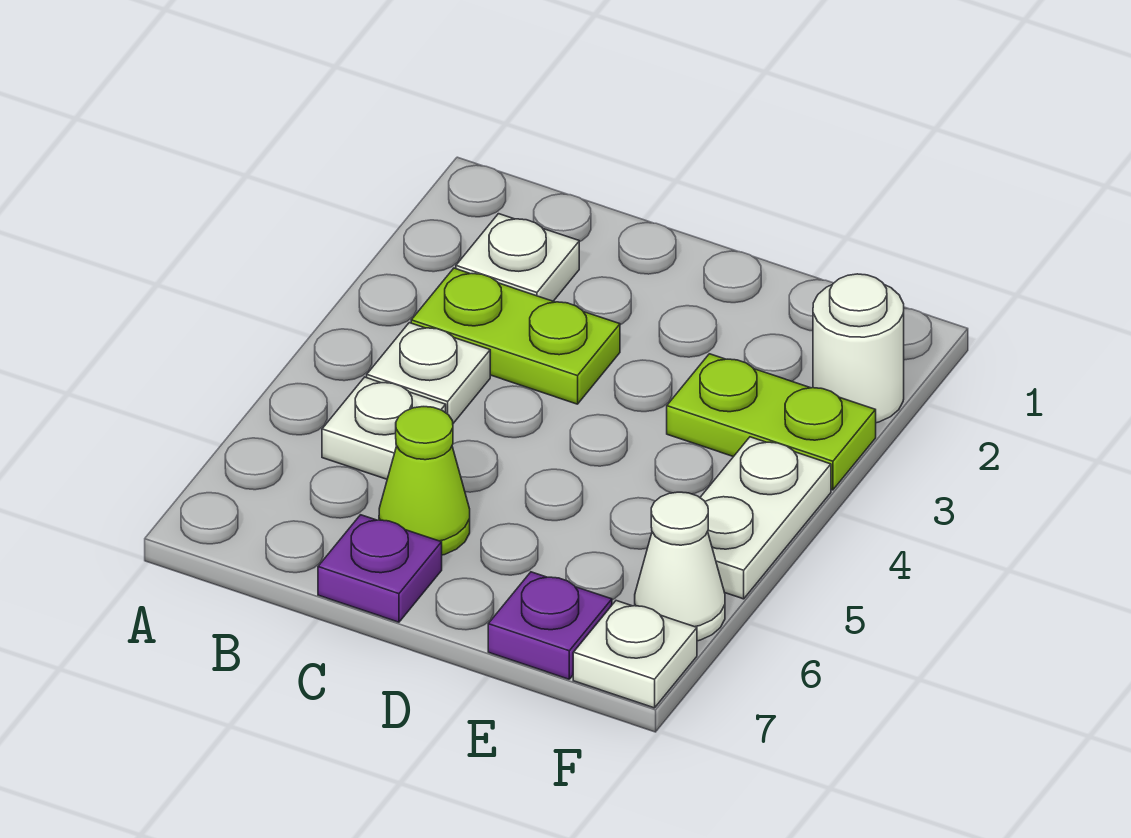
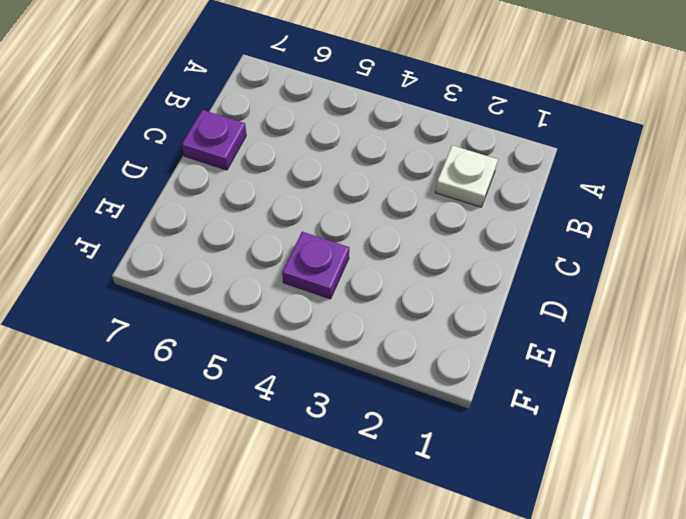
purple plate E4 level 1 -> purple plate E7 level 1
none -> lime plate B3:C3 level 1
none -> white plate B4 level 1
none -> white plate B5 level 1

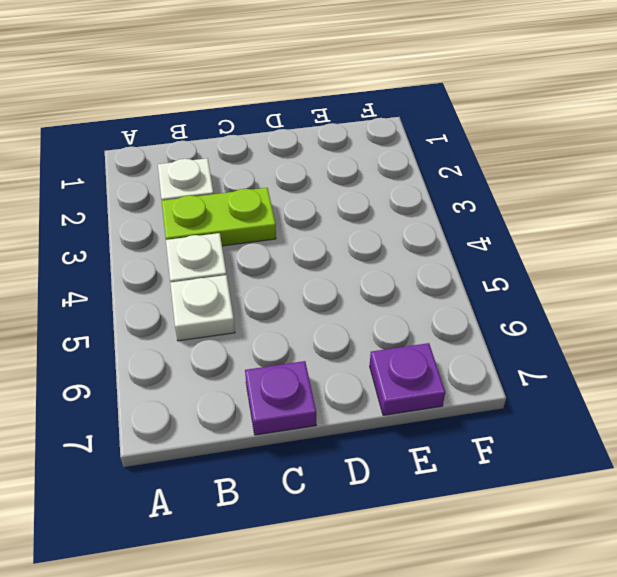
none -> lime cone C6 level 1
none -> lime plate E3:F3 level 1
none -> white round brick F2 level 1

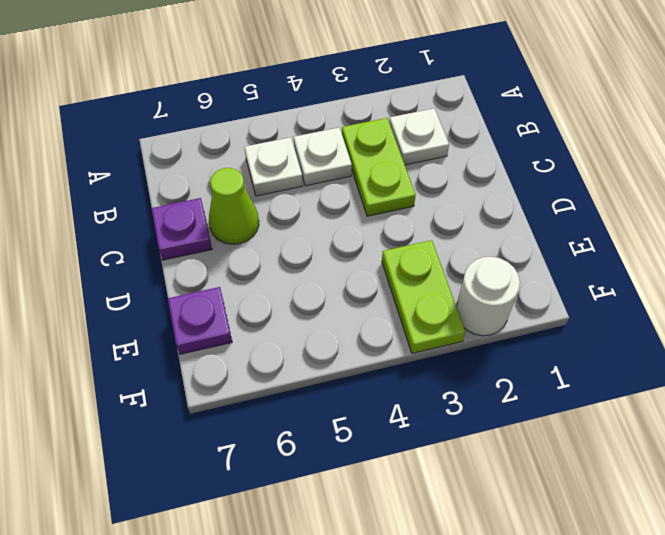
none -> white plate F4:F5 level 1
none -> white cone F6 level 1
none -> white plate F7 level 1

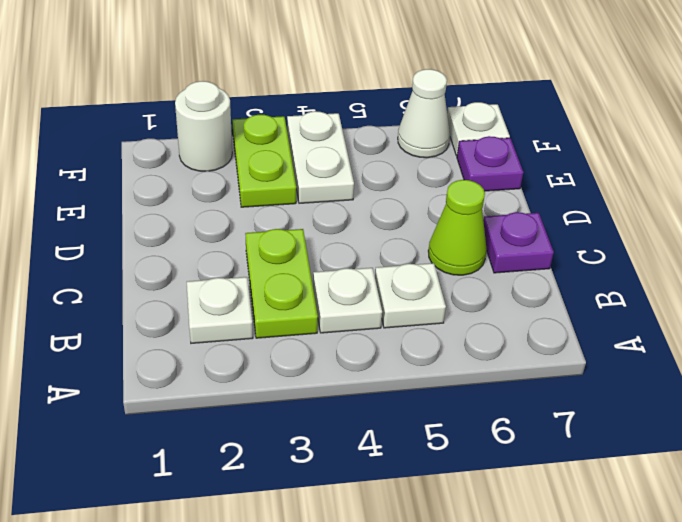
white plate E4:F4 level 1 -> white plate F4:F5 level 1

